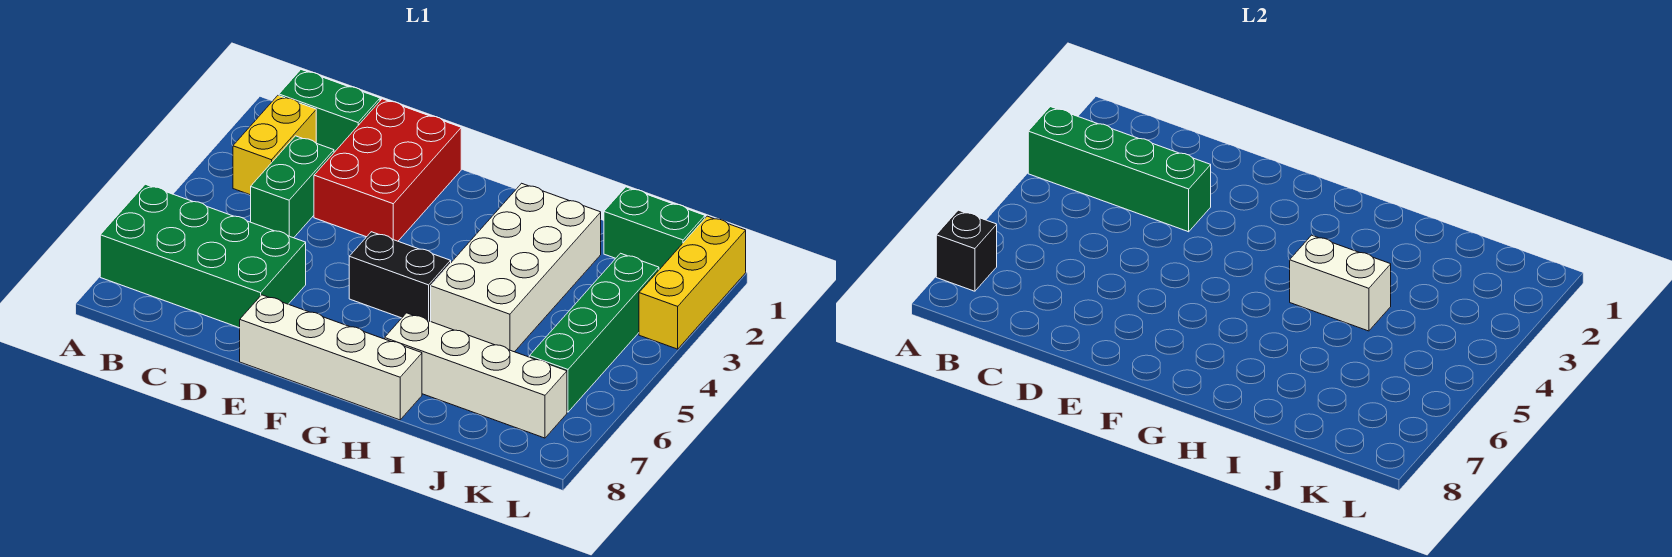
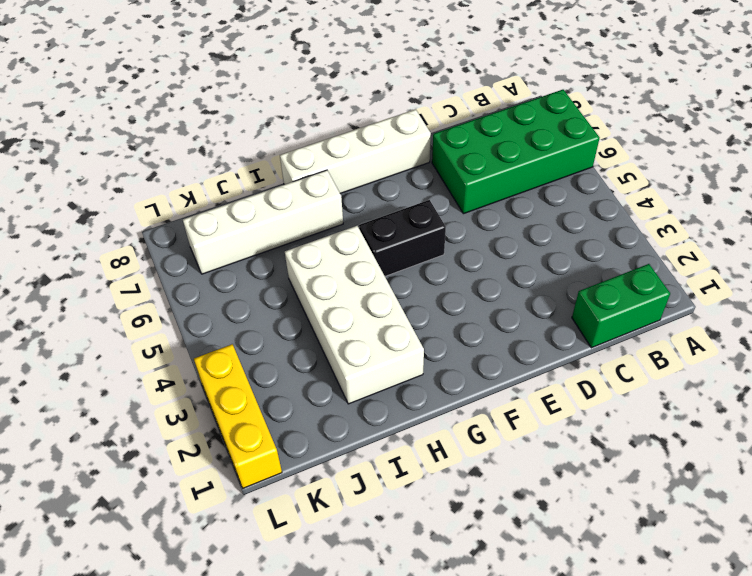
none -> yellow brick B2:B3 level 1
none -> green brick C3:C4 level 1
none -> red brick D1:E3 level 1

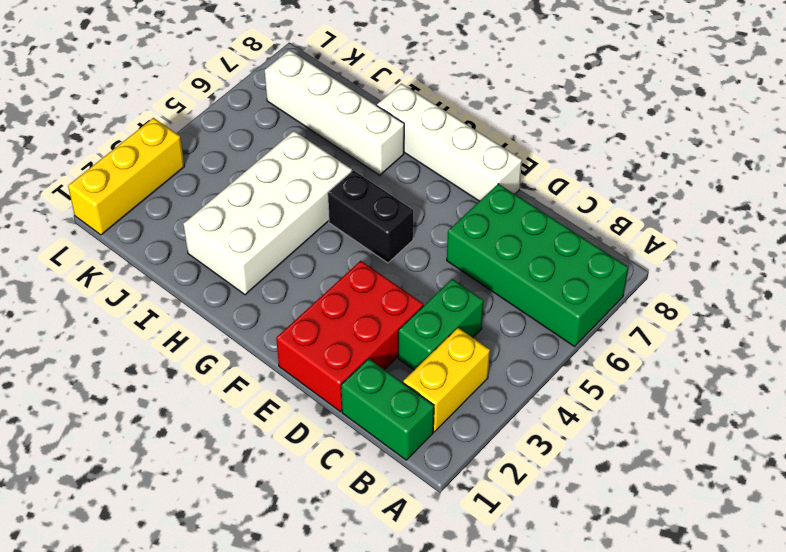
none -> green brick J1:K1 level 1
none -> green brick K3:K6 level 1
none -> green brick A3:D3 level 2

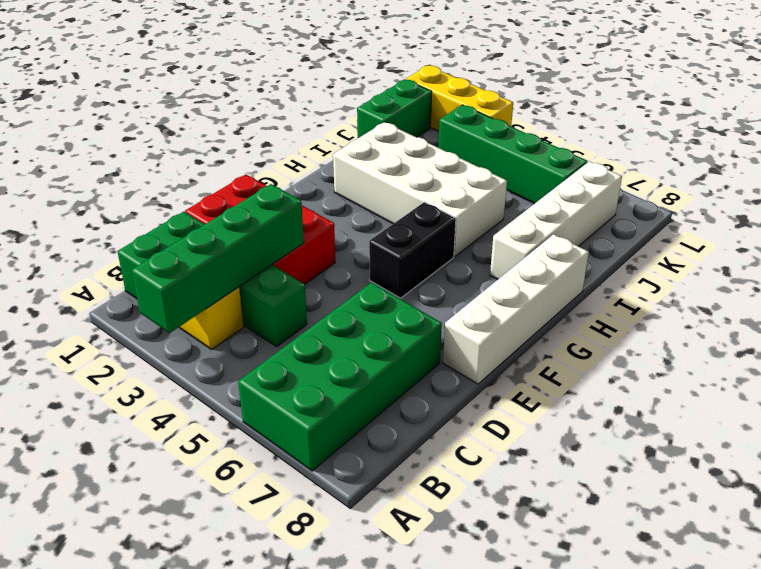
none -> black brick A7 level 2
none -> white brick H4:I4 level 2

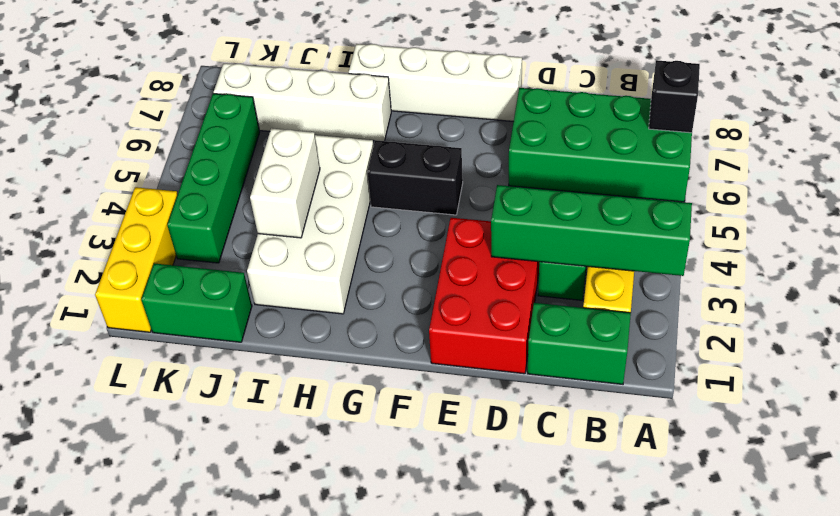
white brick I3:I4 level 2 -> white brick H4:I4 level 2

